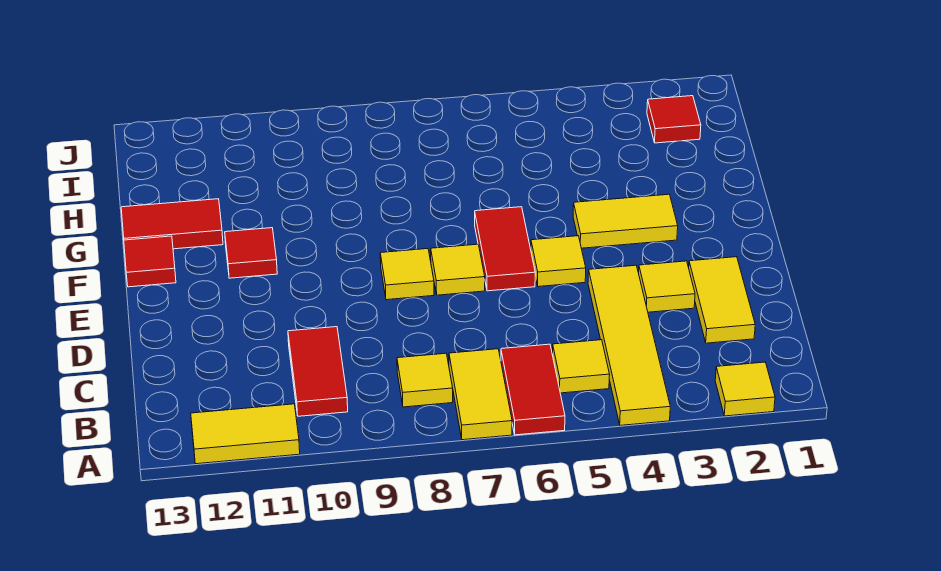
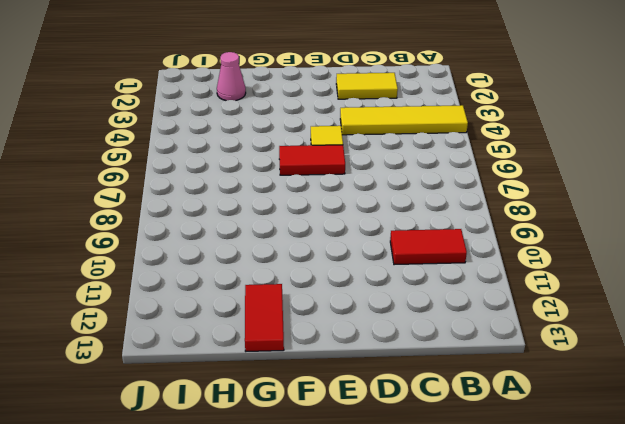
pink cone H2 level 1 -> none
none -> yellow tile A2 level 1
none -> red tile A6:B6 level 1
none -> yellow tile A7:B7 level 1

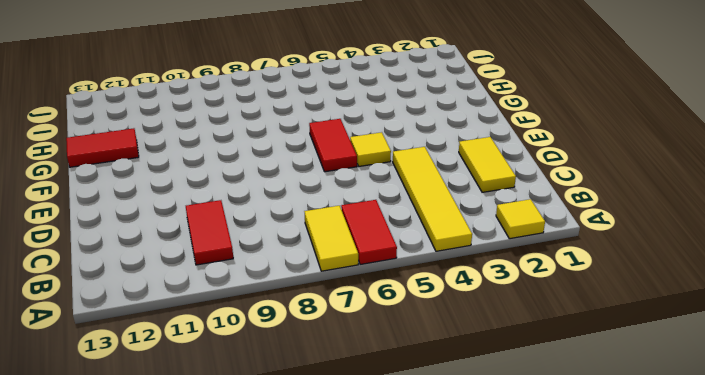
none -> yellow tile A11:A12 level 1
none -> yellow tile B5 level 1
none -> yellow tile B8 level 1

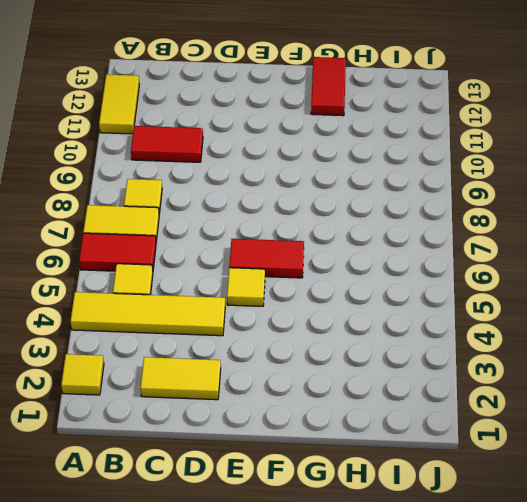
none -> yellow tile D3 level 1
none -> yellow tile E7 level 1
none -> yellow tile E8 level 1

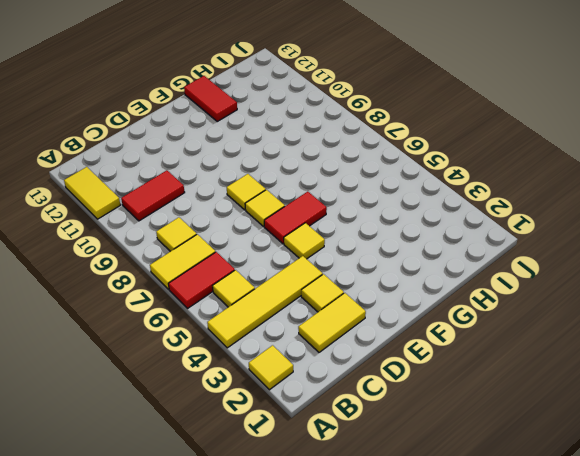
none -> yellow tile F3:F4 level 1
none -> red tile F11 level 1
none -> red tile F13 level 1

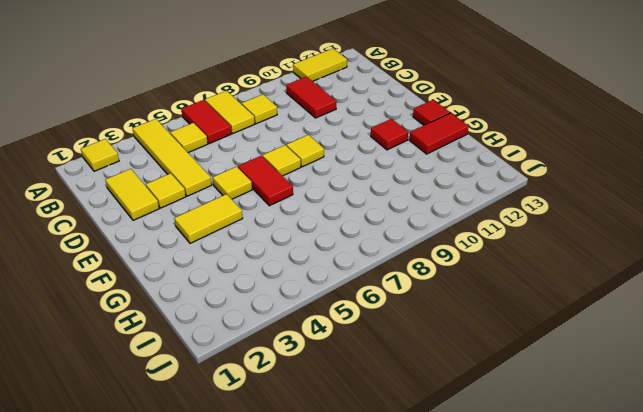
none -> red tile I2 level 1

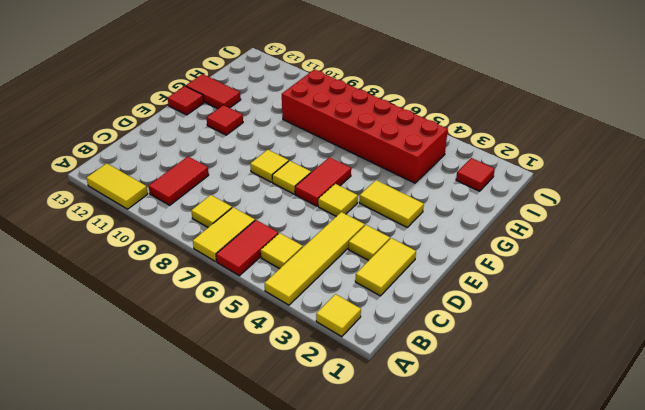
red brick H4:I9 level 1 -> none

